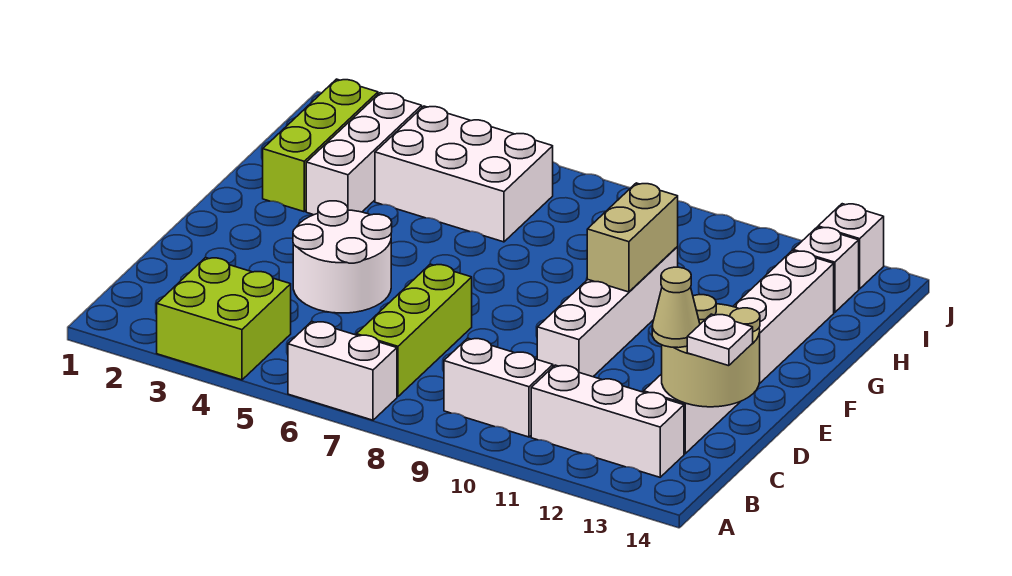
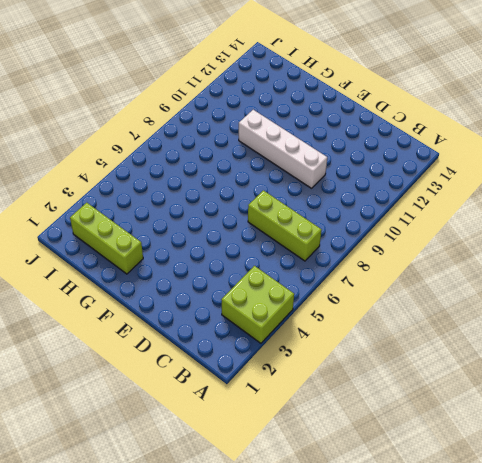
none -> white brick A6:A7 level 1
none -> white brick B9:B10 level 1
none -> white brick B11:B13 level 1

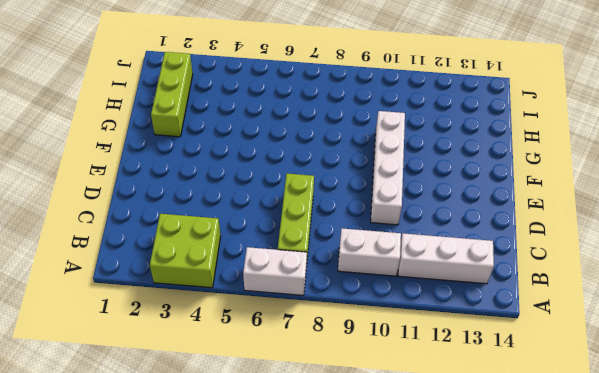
none -> white brick C13:H13 level 1
none -> white round brick D4:E5 level 1
none -> white brick G3:I3 level 1

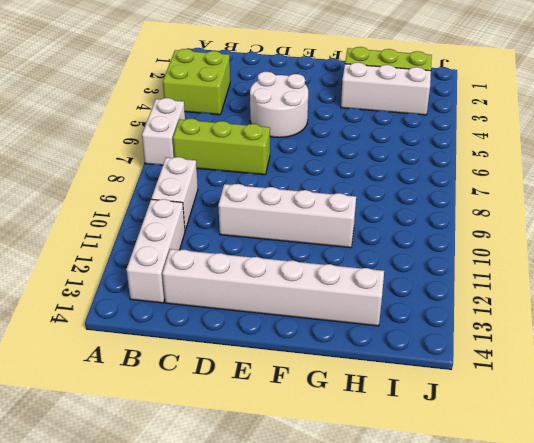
none -> white brick H4:I6 level 1
none -> white brick I13 level 1
none -> white brick J13 level 1

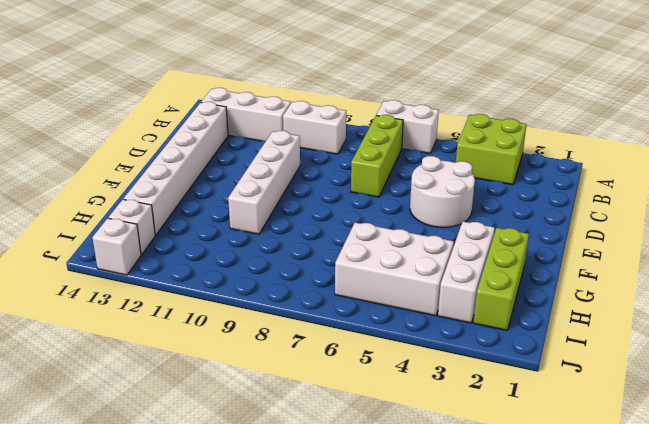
none -> tan round brick C13:D14 level 2
none -> tan brick F10:G10 level 2
none -> tan cone C13 level 3

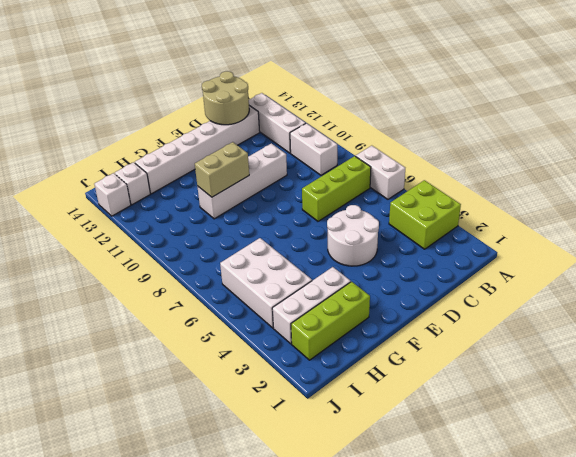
none -> tan cone C13 level 3
none -> white plate C14 level 3

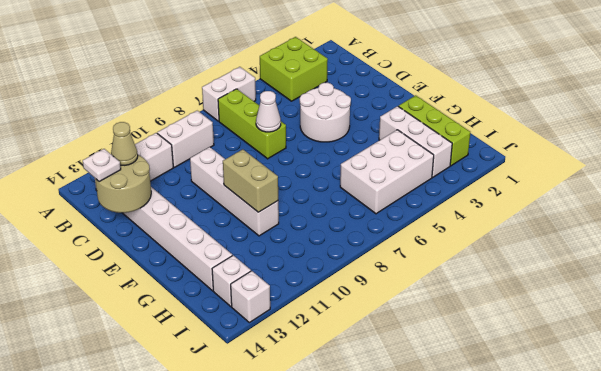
white cone D7 level 2 -> none

